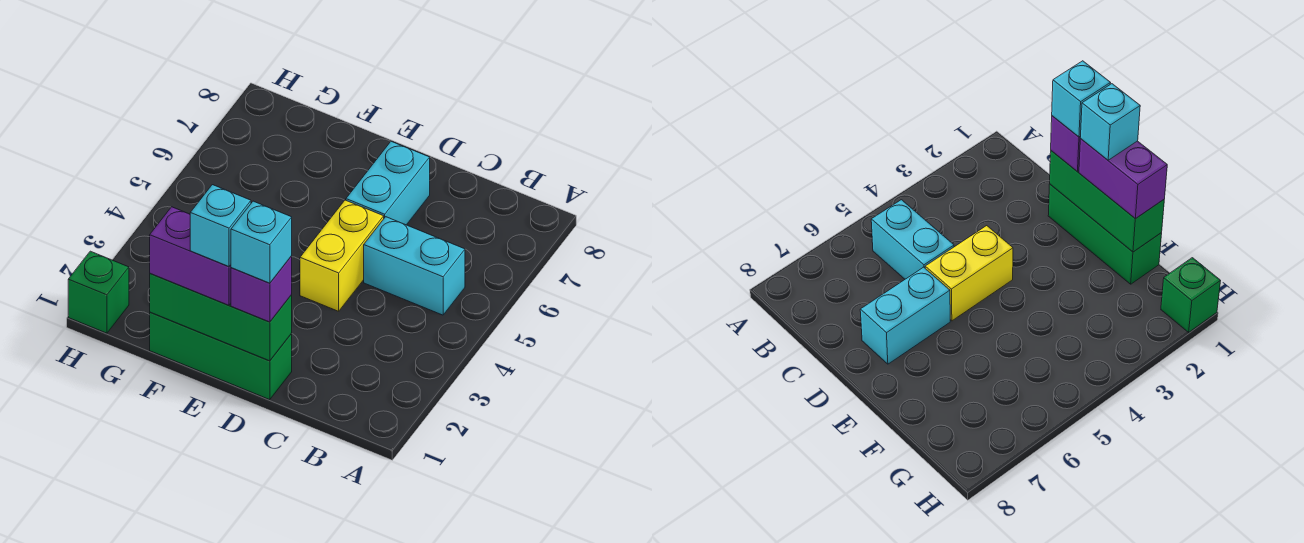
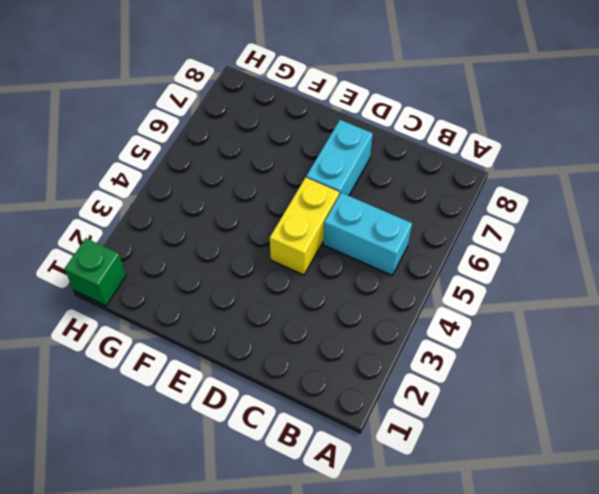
none -> green brick D1:F1 level 1
none -> green brick D1:F1 level 2

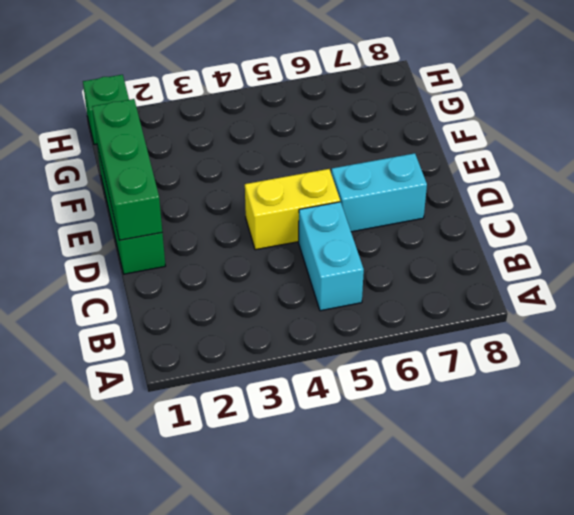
none -> purple brick D1 level 3
none -> purple brick E1:F1 level 3

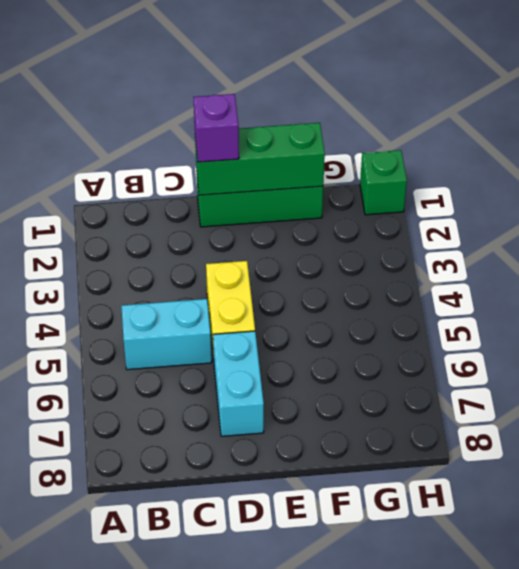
none -> purple brick E1:F1 level 3
none -> cyan brick D1 level 4

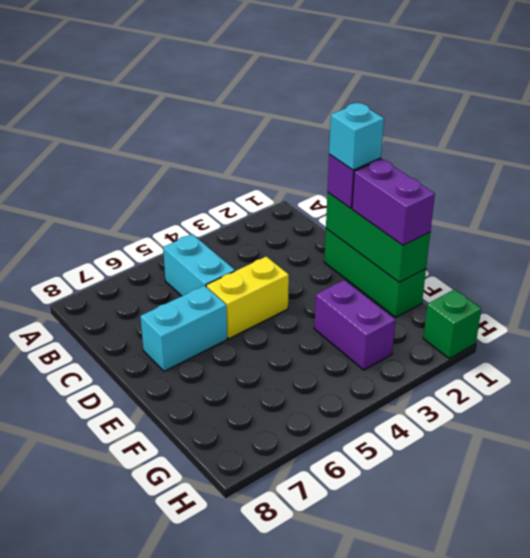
purple brick F3:G3 level 1 -> none
none -> cyan brick E1 level 4

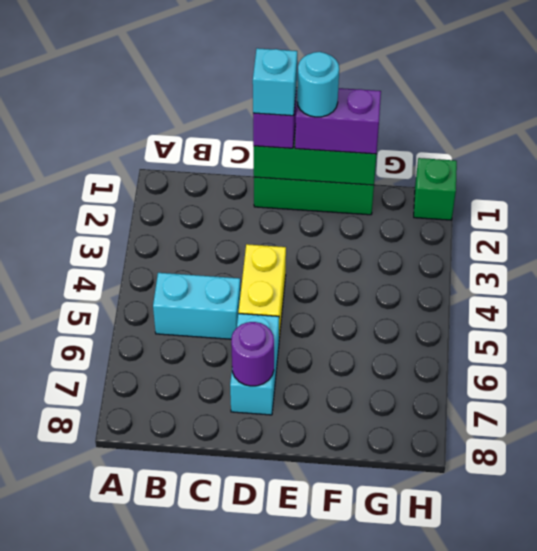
purple round brick D7 level 2 -> none
cyan round brick E1 level 4 -> cyan brick E1 level 4

